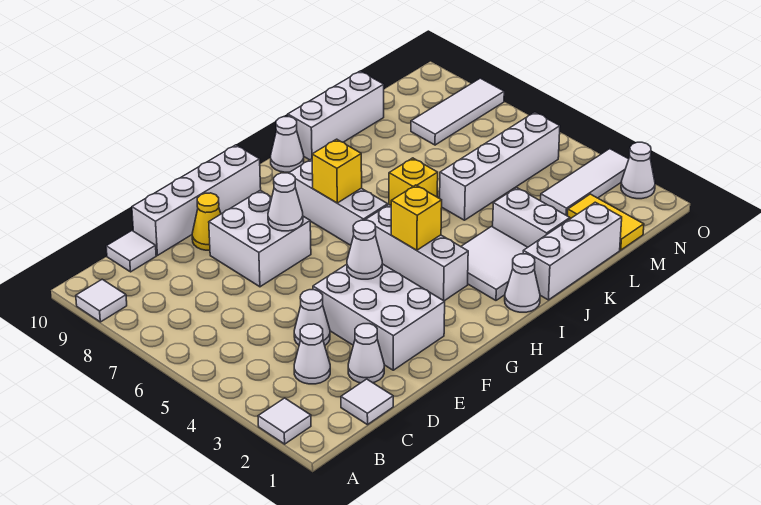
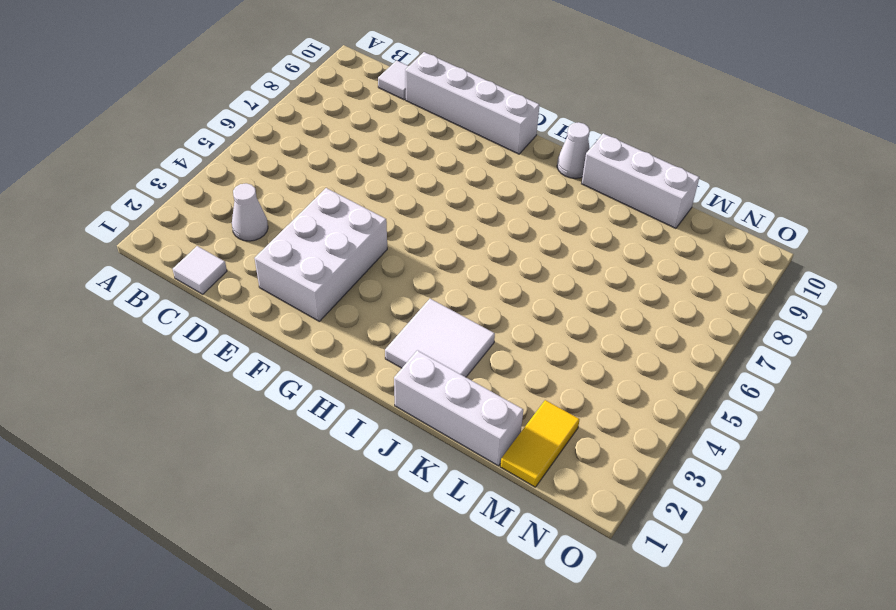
none -> white tile A2 level 1
none -> white tile A9 level 1
none -> white cone D2 level 1

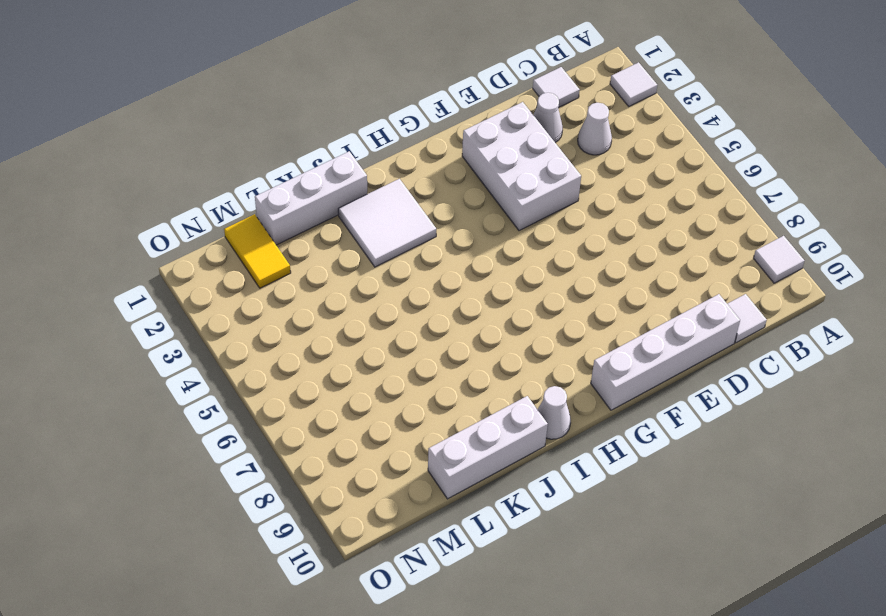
none -> white cone D4 level 1
none -> white brick E7:F8 level 1
none -> yellow cone E9 level 1

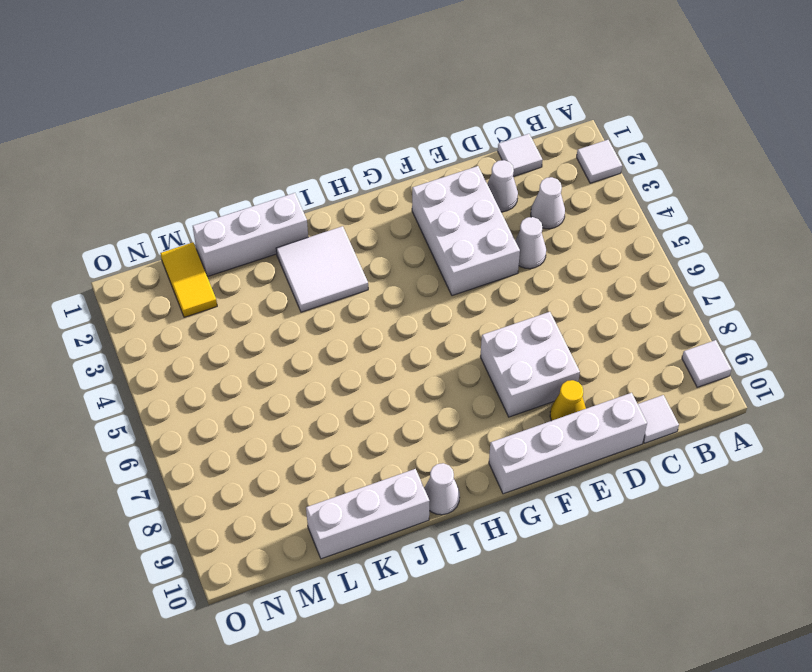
none -> white brick H3:H5 level 1
none -> white brick H6:H8 level 1
none -> white cone I1 level 1

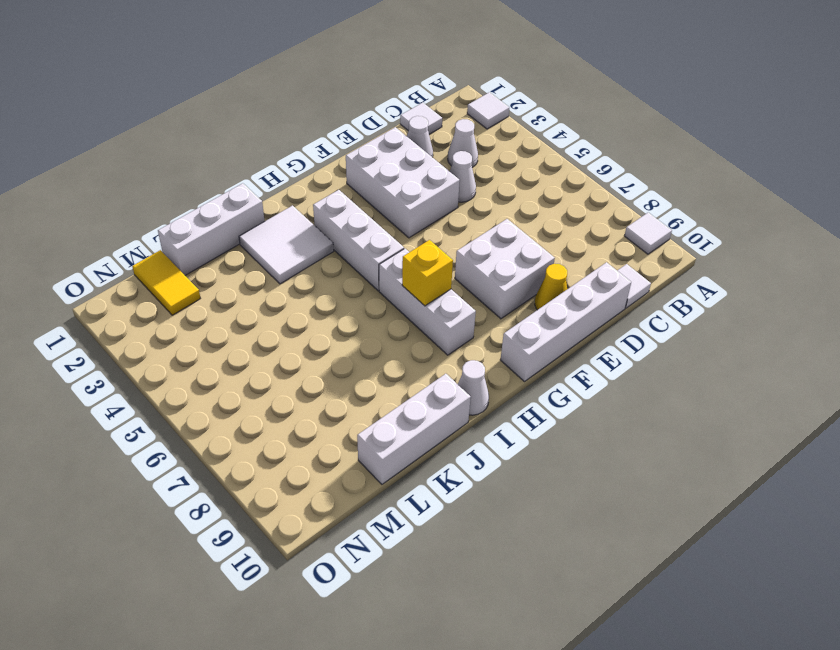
none -> white cone I1 level 1
none -> yellow brick J6 level 1
none -> white brick K2:K3 level 1

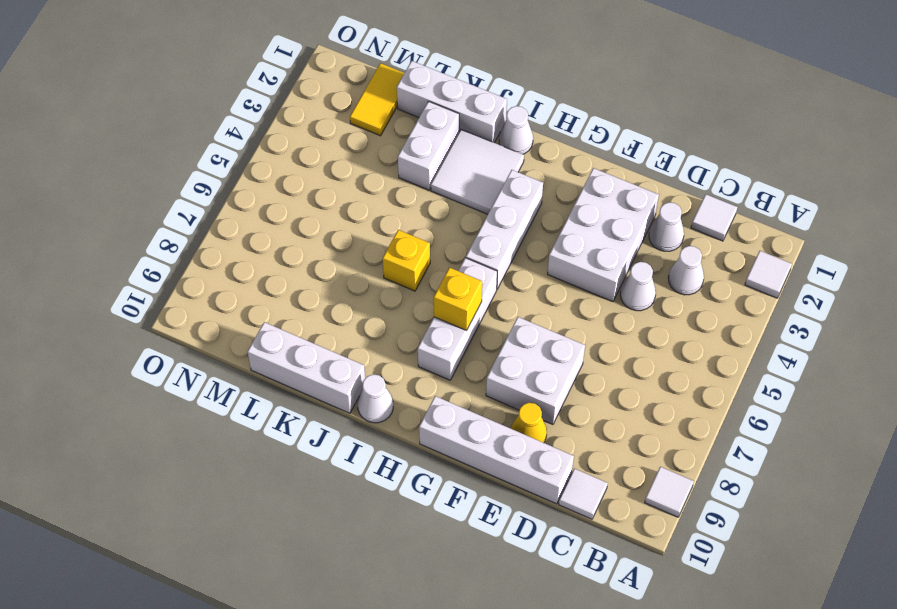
none -> white brick K5:N5 level 1
none -> white tile M3:O3 level 1
none -> white tile M8:O8 level 1

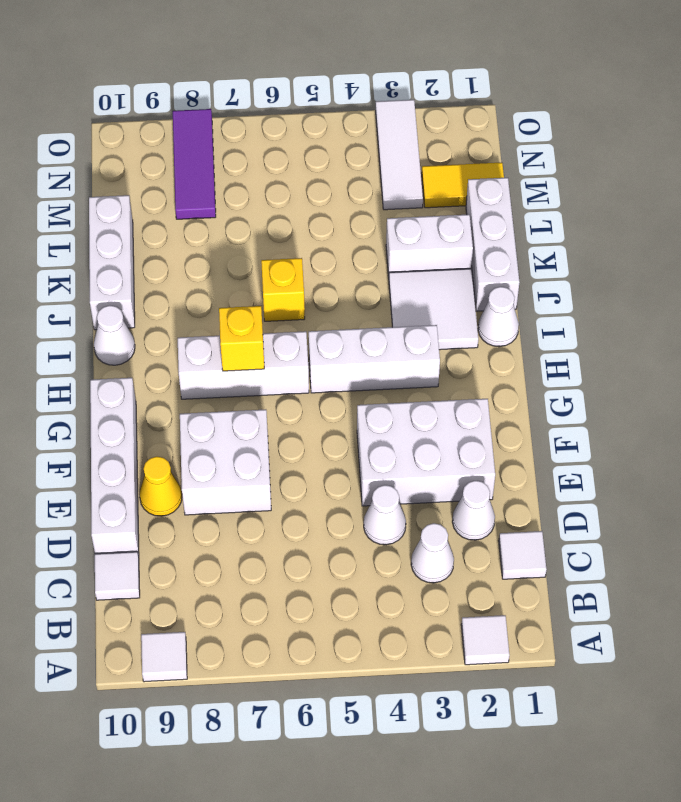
purple tile M8:O8 level 1 -> white tile M8:O8 level 1
none -> white brick K5:N5 level 1
none -> white cone O2 level 1
none -> white cone F4 level 2

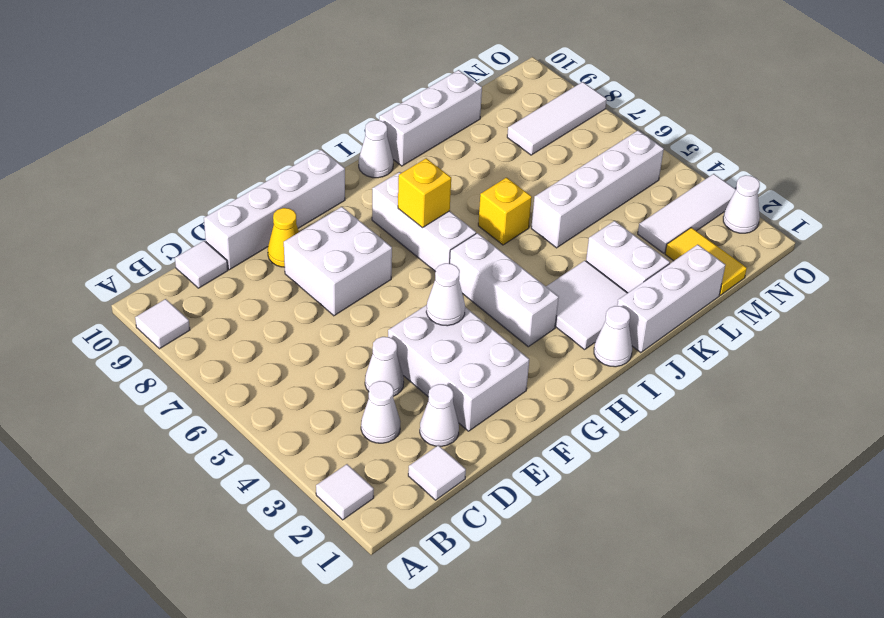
none -> white cone F7 level 2
none -> yellow brick H4 level 2

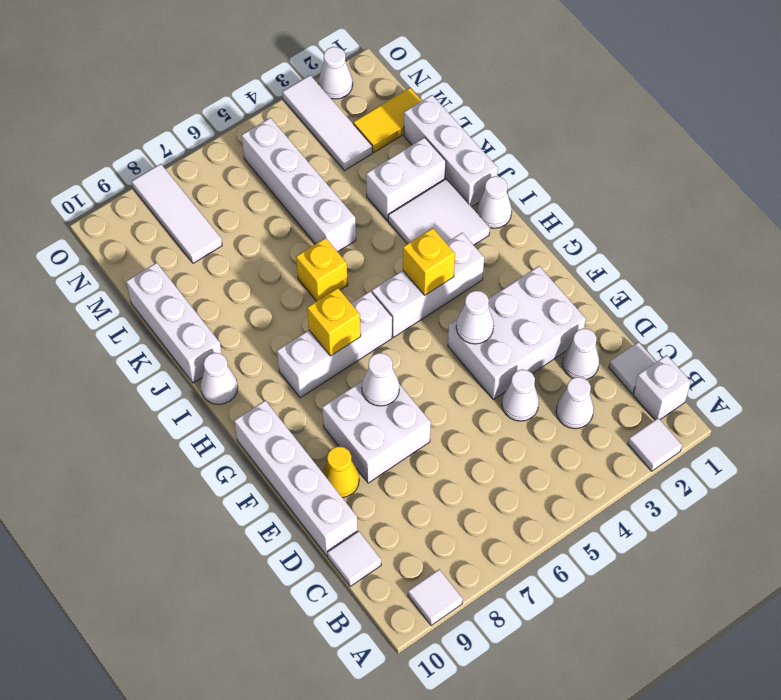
white brick B1 level 1 -> none

